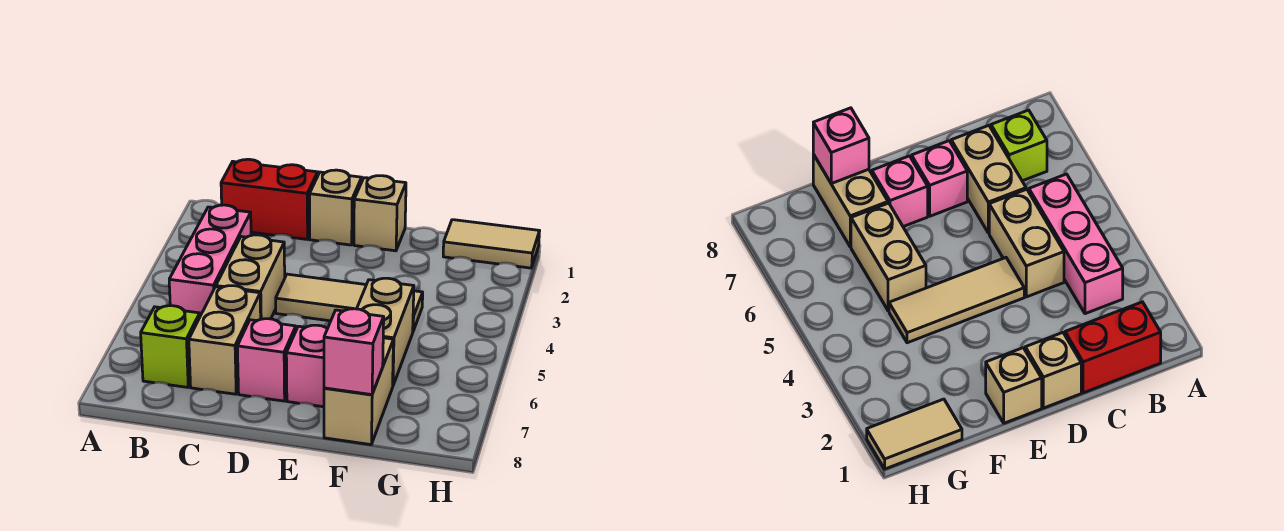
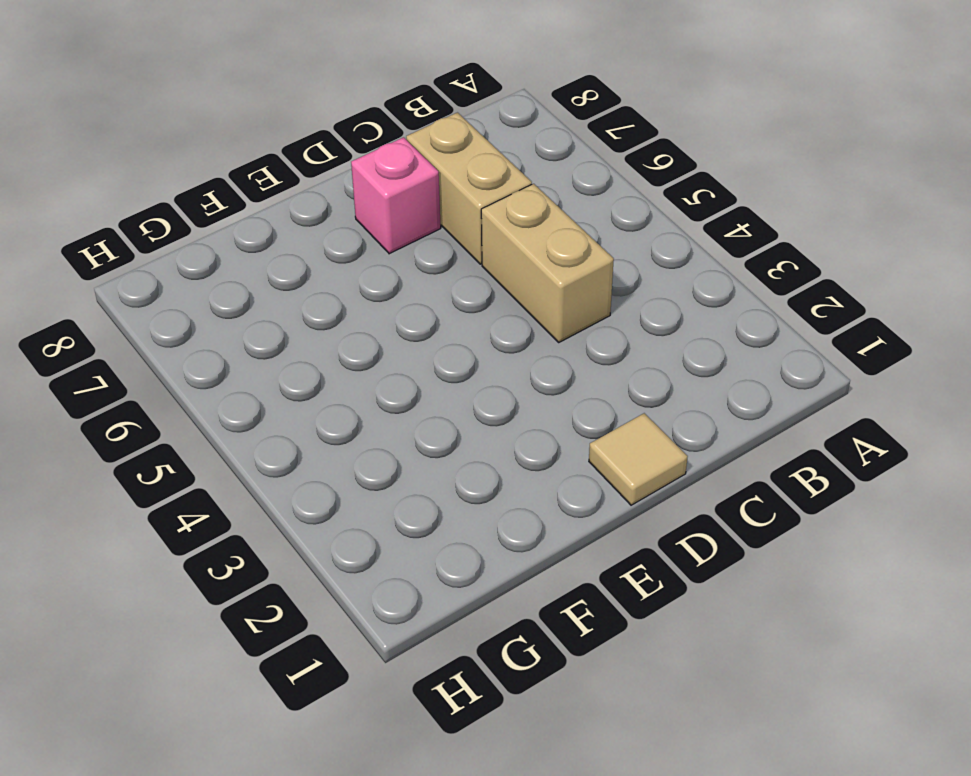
tan tile D1 level 1 -> tan brick D1 level 1
none -> red brick B1:C1 level 1
none -> pink brick B3:B5 level 1
none -> lime brick B7 level 1

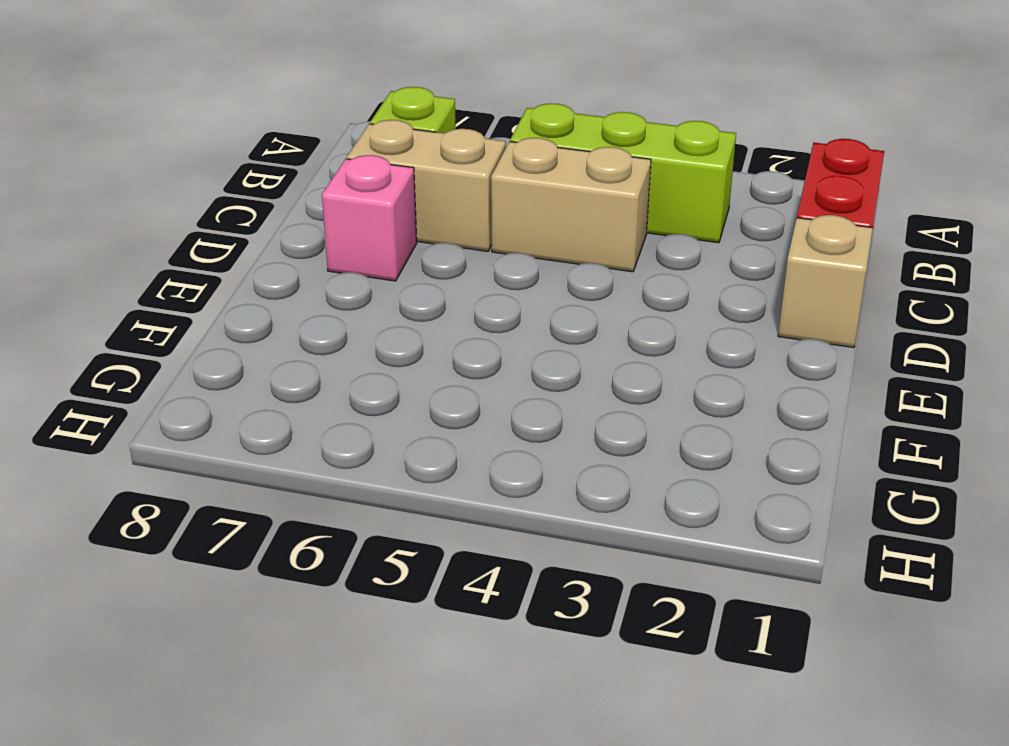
lime brick B3:B5 level 1 -> pink brick B3:B5 level 1
none -> tan tile D4:F4 level 1
none -> tan brick E1 level 1
none -> pink brick E7 level 1

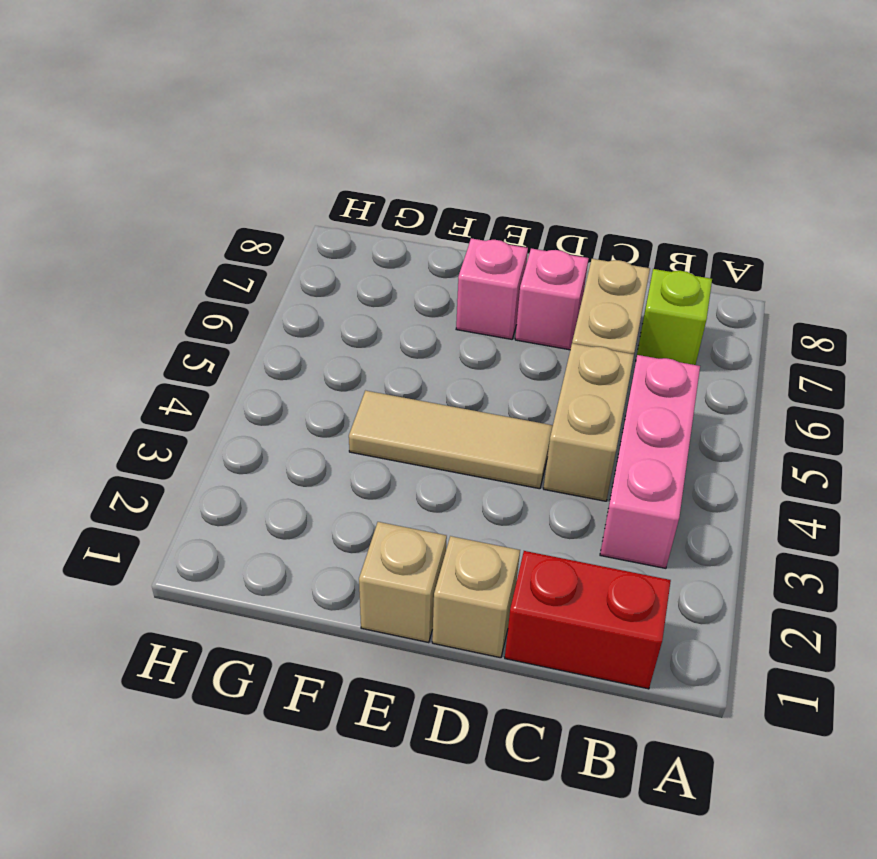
none -> tan brick F5:F6 level 1
none -> tan brick F7:F8 level 1
none -> tan tile G1:H1 level 1

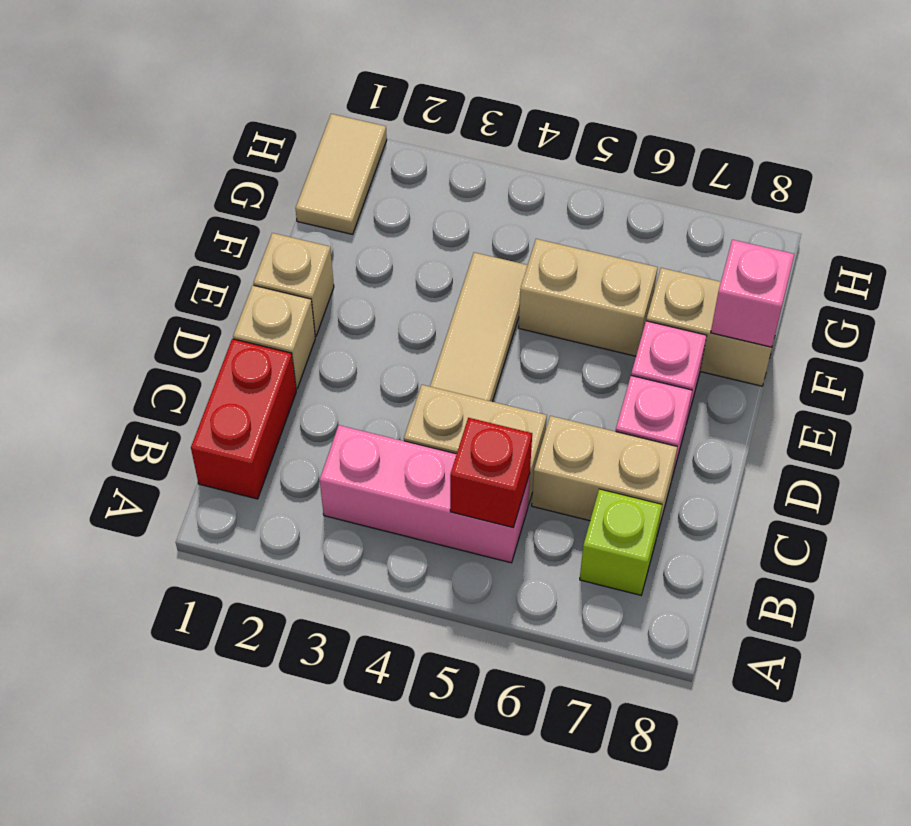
red brick B5 level 2 -> none

